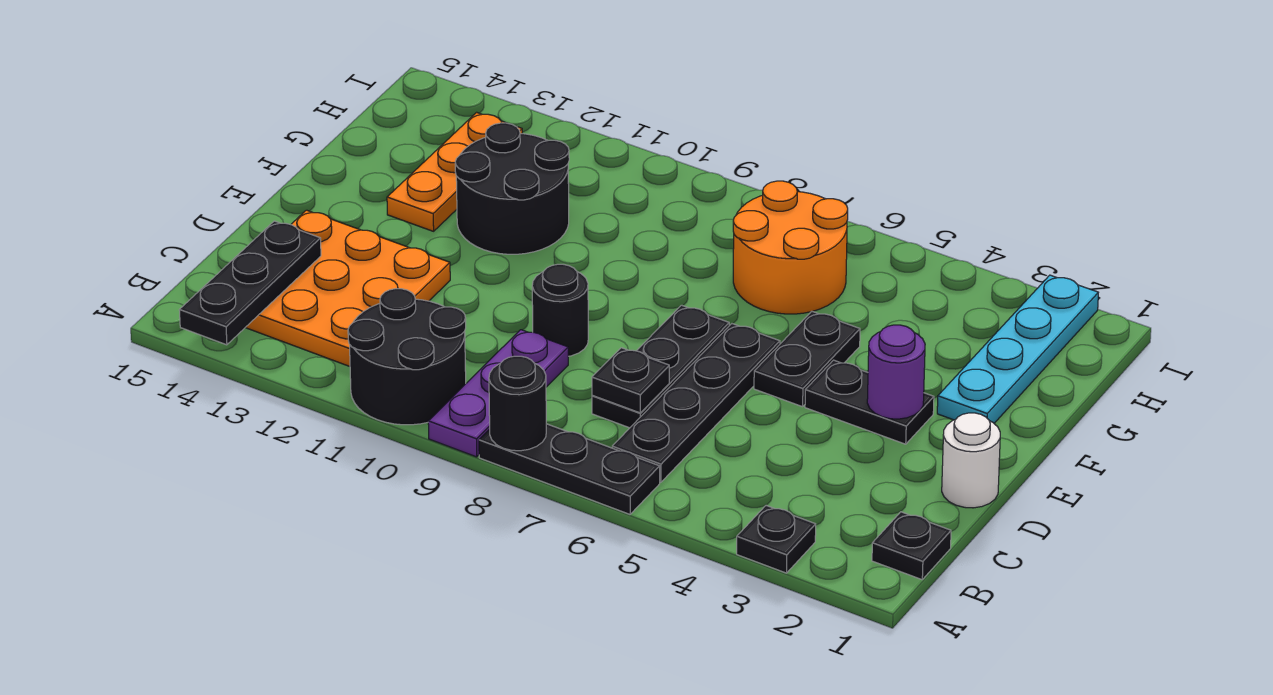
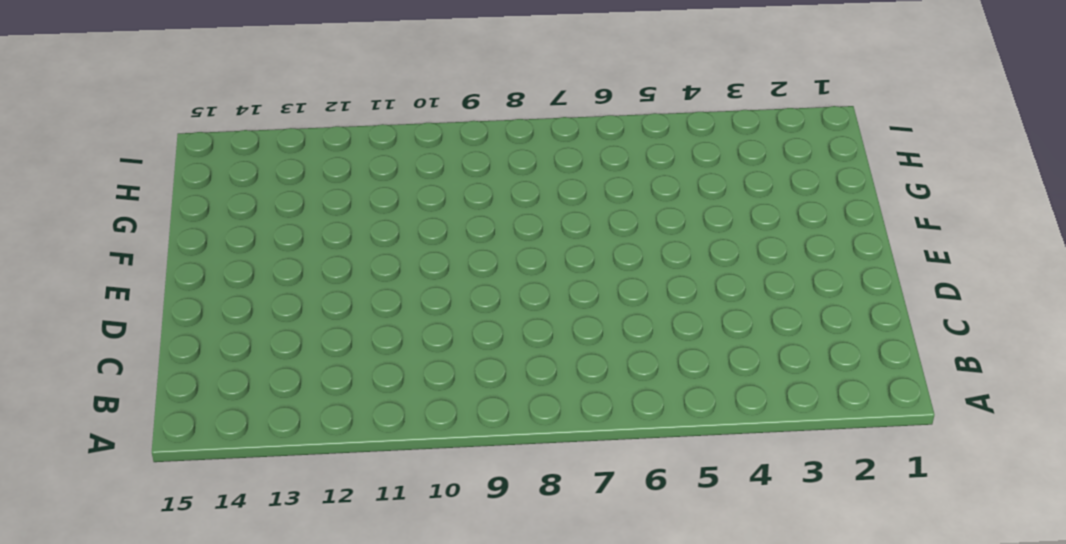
none -> black plate A3 level 1
none -> black plate A6:A8 level 1
none -> purple plate A9:C9 level 1

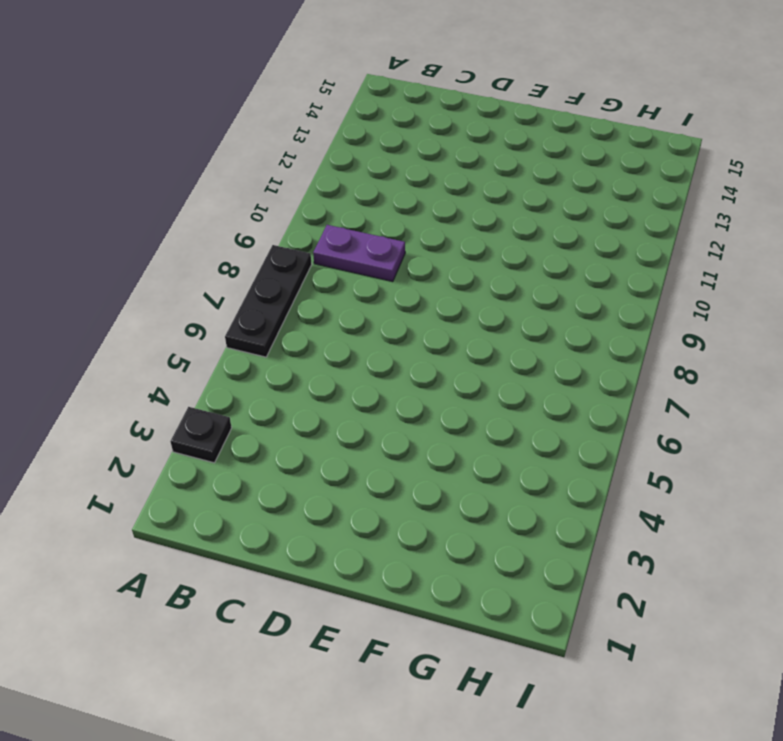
purple plate B9:C9 level 1 -> purple plate A9:C9 level 1
none -> black round brick A10:B11 level 1
none -> black plate B1 level 1
none -> black plate B6:E6 level 1

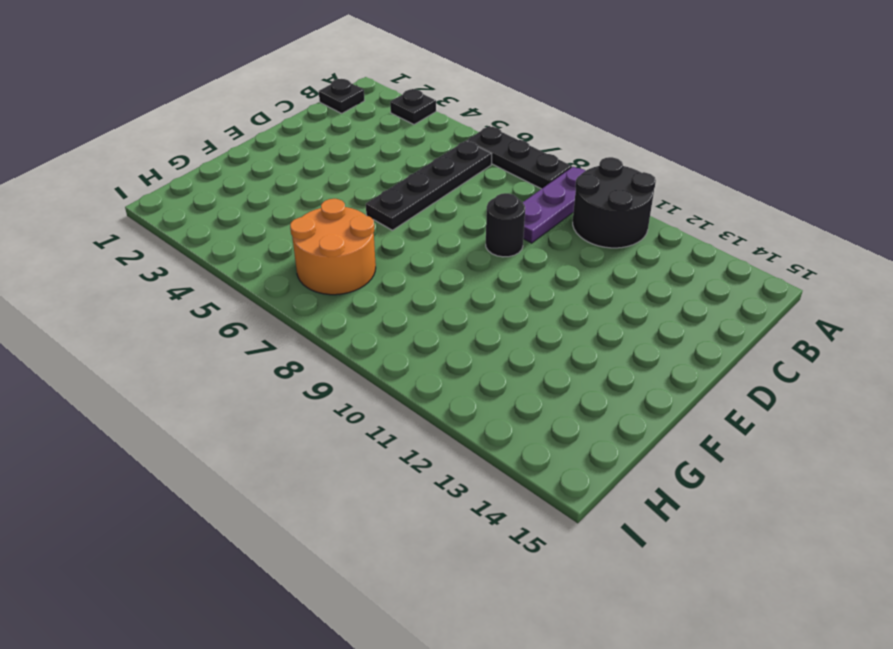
none -> orange plate B12:D14 level 1
none -> black plate C7:E7 level 1
none -> white round brick D1 level 1

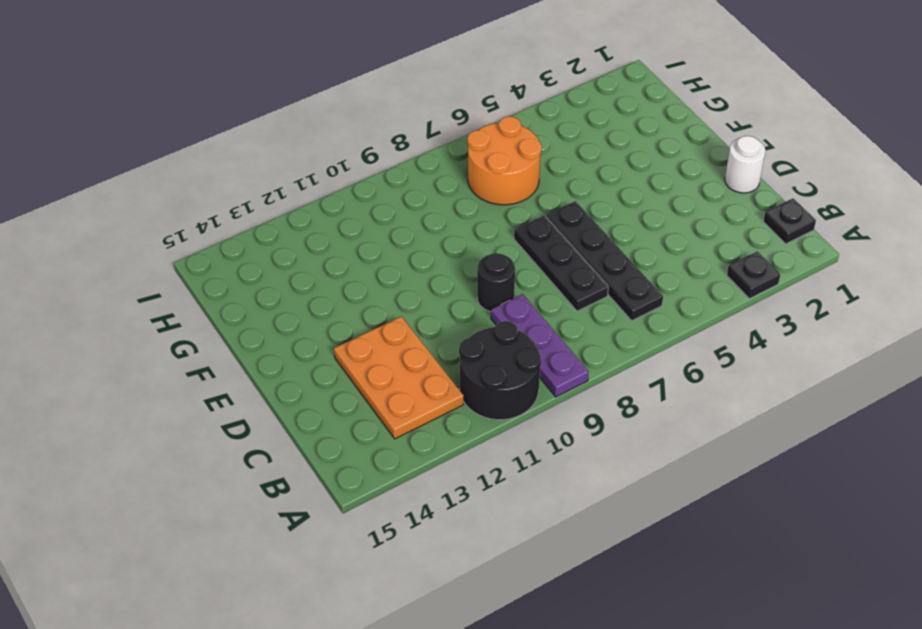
orange plate B12:D13 level 1 -> orange plate B12:D14 level 1
none -> black plate A6:A8 level 1
none -> black plate E3:E4 level 1
none -> black plate E5:F5 level 1

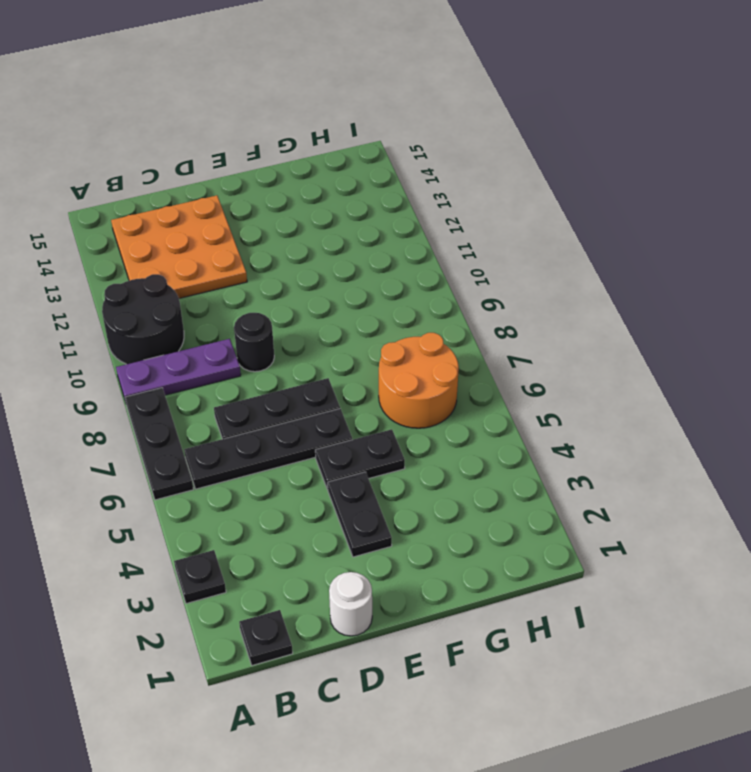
none -> cyan plate F2:I2 level 1
none -> black round brick F11:G12 level 1
none -> orange plate F13:H13 level 1

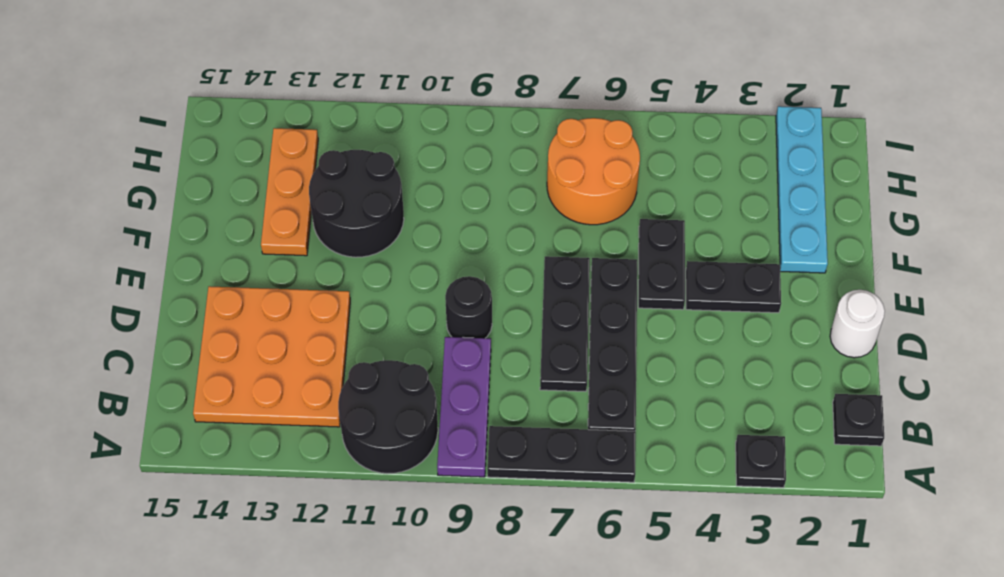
none -> black round brick A8 level 2
none -> black plate A14:C14 level 2
none -> black plate C7 level 2

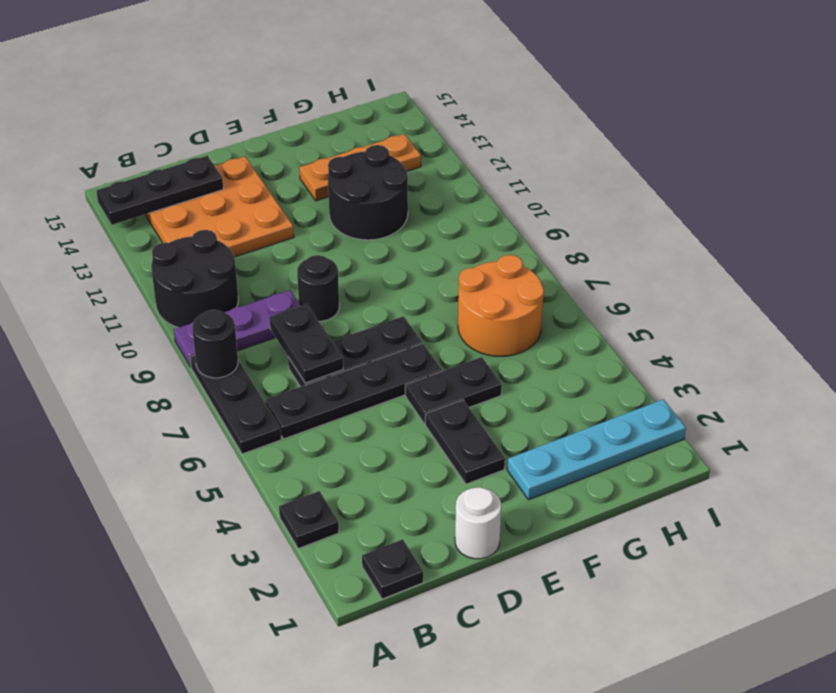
black plate C7:C8 level 2 -> black plate C7 level 2
none -> purple round brick E3 level 2

